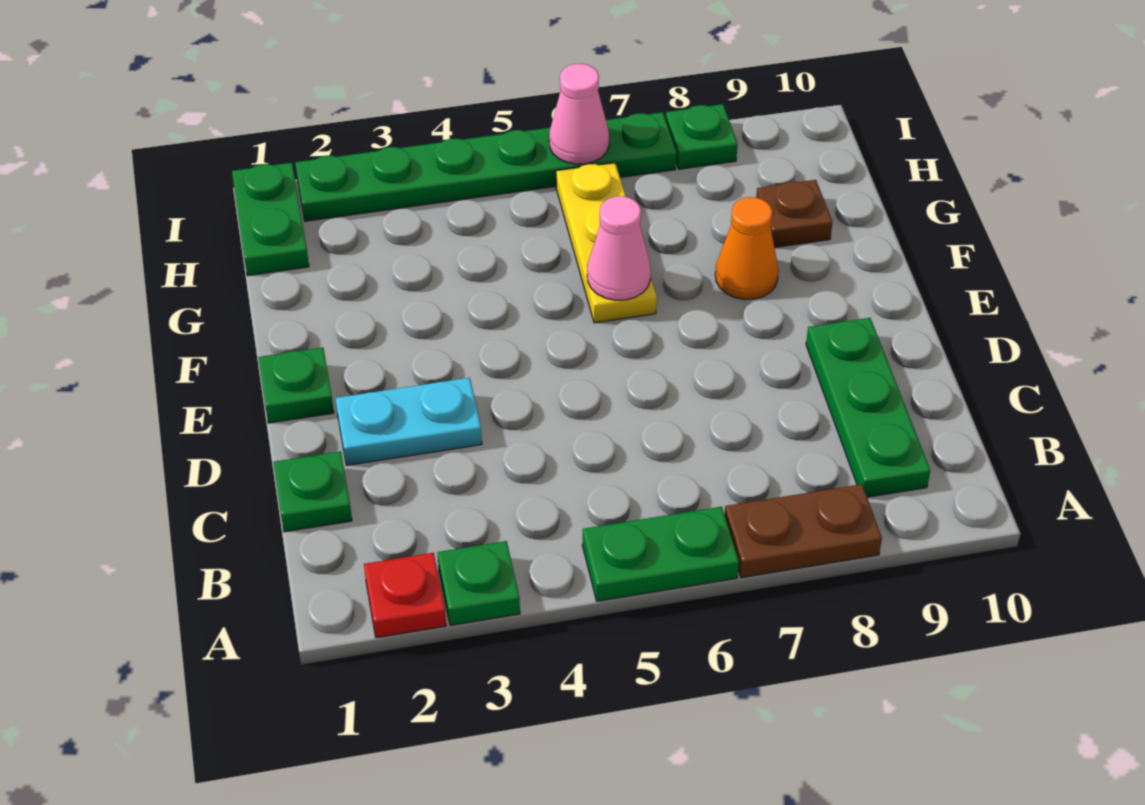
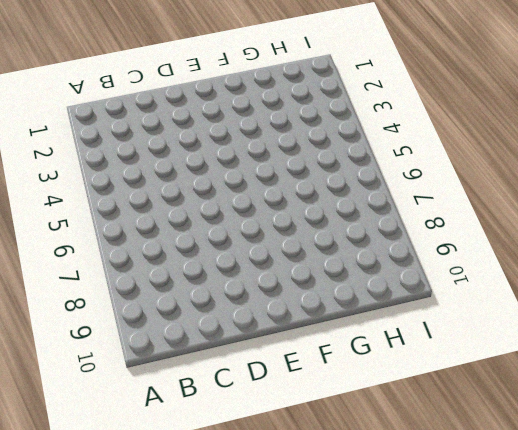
none -> red plate A2 level 1
none -> green plate A3 level 1
none -> green plate A5:A6 level 1

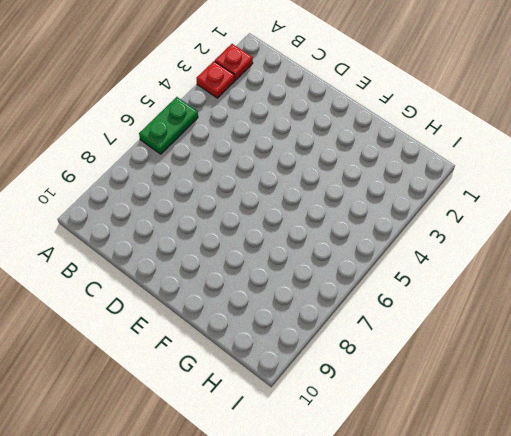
red plate A3 level 1 -> green plate A3 level 1
none -> brown plate A7:A8 level 1
none -> green plate B9:D9 level 1
none -> green plate C1 level 1

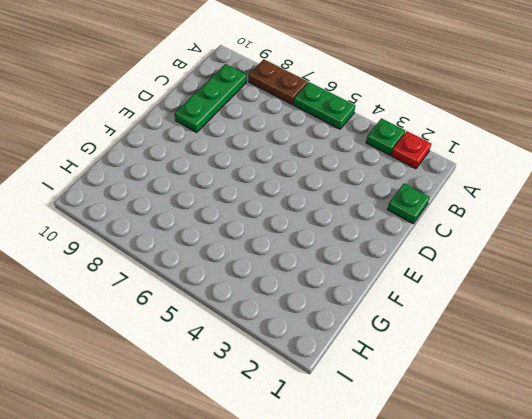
none -> cyan plate D2:D3 level 1
none -> green plate E1 level 1
none -> yellow plate F6:H6 level 1

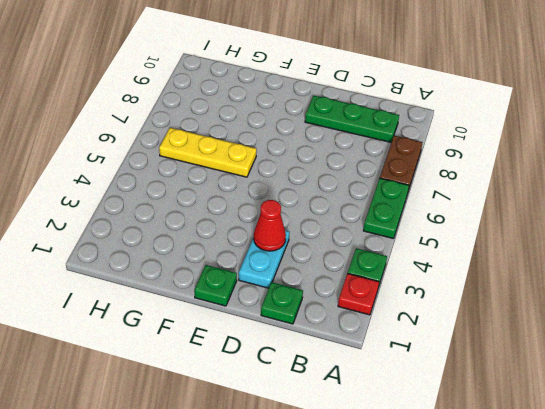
red cone D3 level 2 -> none
none -> orange cone F8 level 1
none -> brown plate G9 level 1
none -> green plate H1:I1 level 1

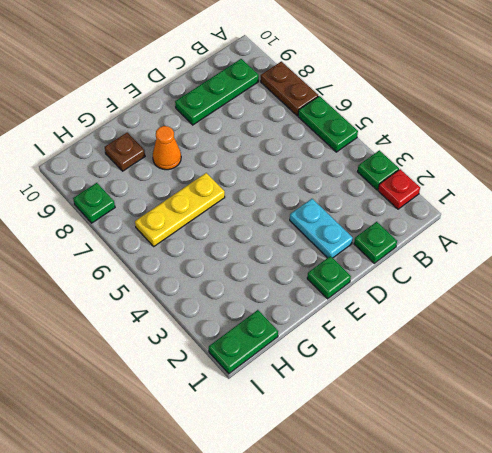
none -> green plate I2:I7 level 1
none -> pink cone F6 level 2
none -> pink cone I6 level 2

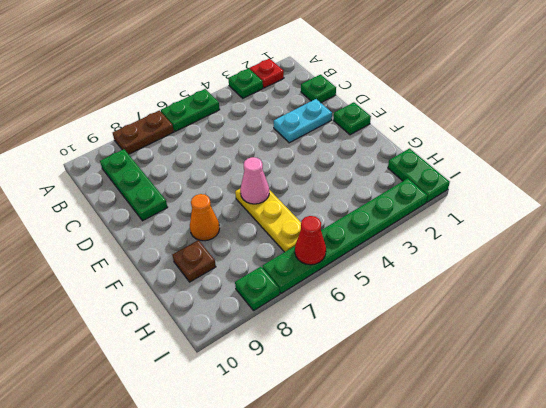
red cone I6 level 2 -> pink cone I6 level 2

